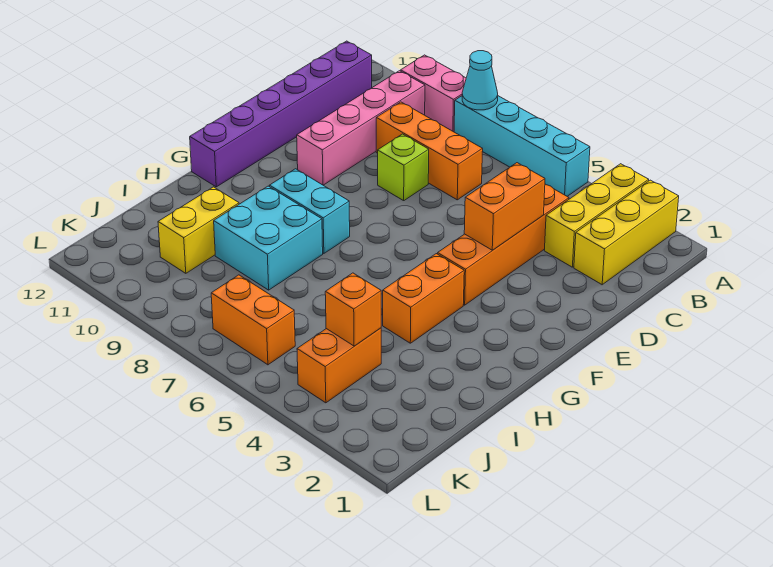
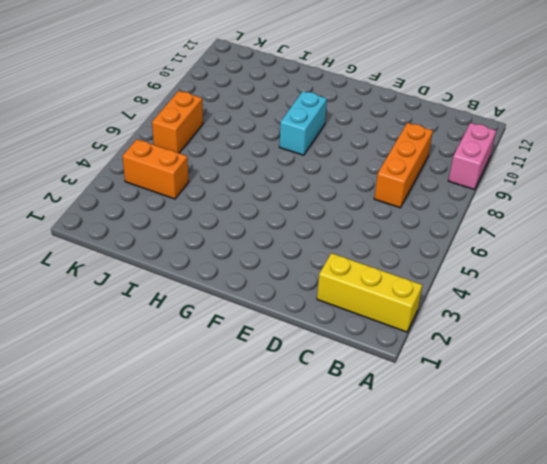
none -> yellow brick A3:C3 level 1
none -> cyan brick A5:A8 level 1
none -> pink brick B10:E10 level 1

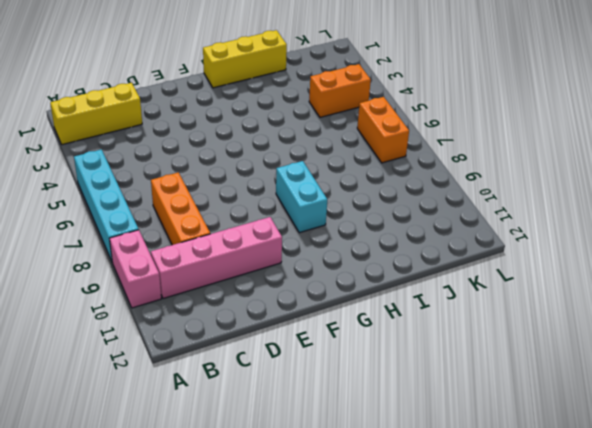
yellow brick G1:I1 level 1 -> yellow brick A3:C3 level 1
none -> purple brick B12:G12 level 1
none -> orange brick C4:F4 level 1
none -> lime brick D8 level 1

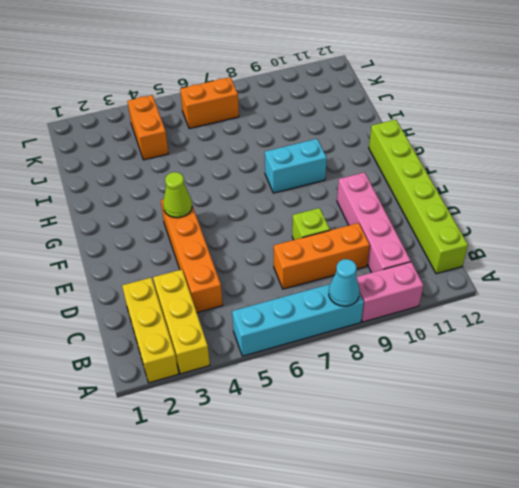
lime brick B12:G12 level 1 -> purple brick B12:G12 level 1
lime cone F4 level 2 -> none
none -> orange brick G4:H4 level 1
none -> cyan brick H8:I9 level 1
none -> yellow brick I10:J10 level 1

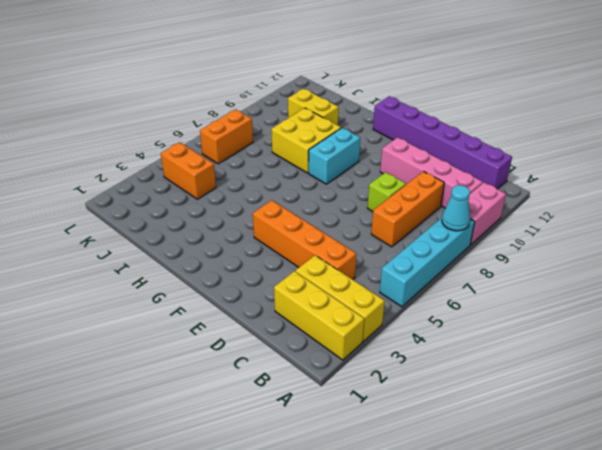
yellow brick H8:I9 level 1 -> cyan brick H8:I9 level 1
none -> orange brick G4:H4 level 1
none -> orange brick D4:E4 level 2
none -> orange brick J4 level 2

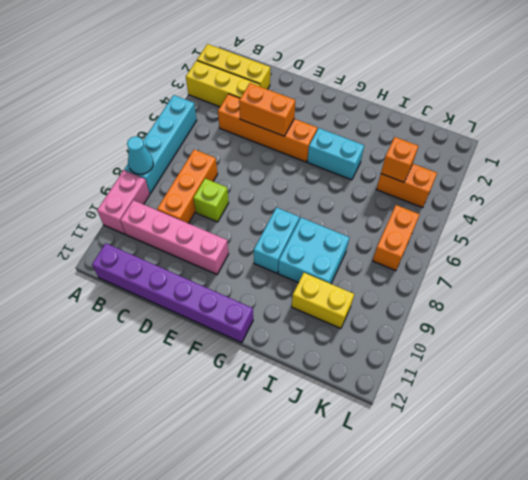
cyan brick G4:H4 level 1 -> orange brick G4:H4 level 1

